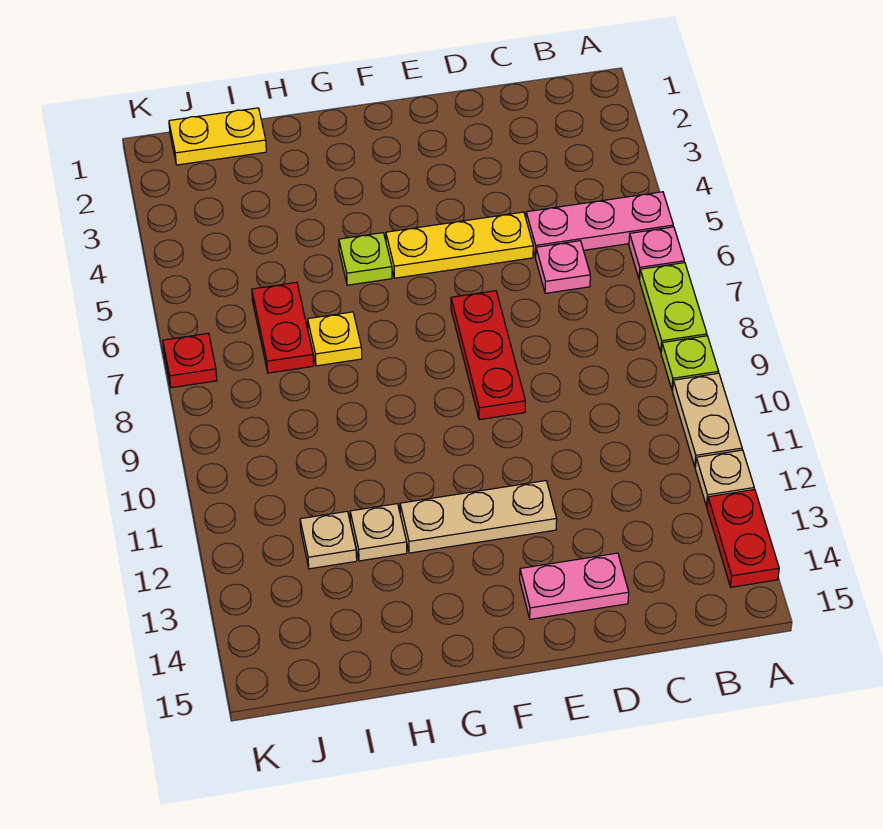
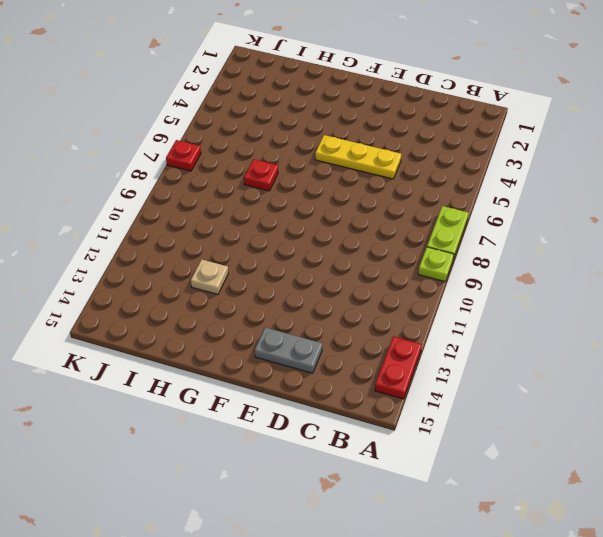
grey plate D14:E14 level 1 -> pink plate D14:E14 level 1
red plate H7 level 1 -> yellow plate H7 level 1
none -> pink plate A5:C5 level 1
none -> pink plate A6 level 1
none -> tan plate A10:A11 level 1

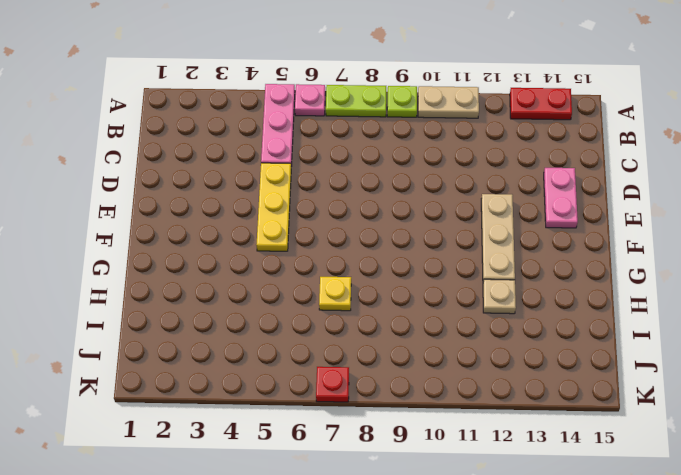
none -> tan plate A12 level 1
none -> pink plate C6 level 1
none -> red plate E7:E9 level 1

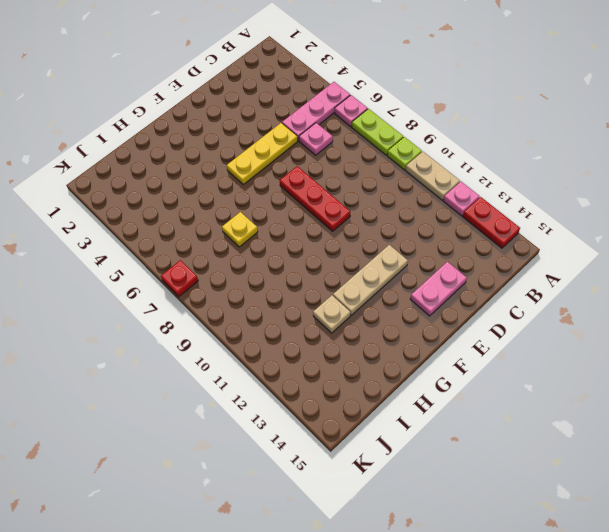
pink plate A12 level 1 -> tan plate A12 level 1
none -> lime plate G5 level 1
none -> yellow plate I1:J1 level 1
none -> red plate I6:I7 level 1

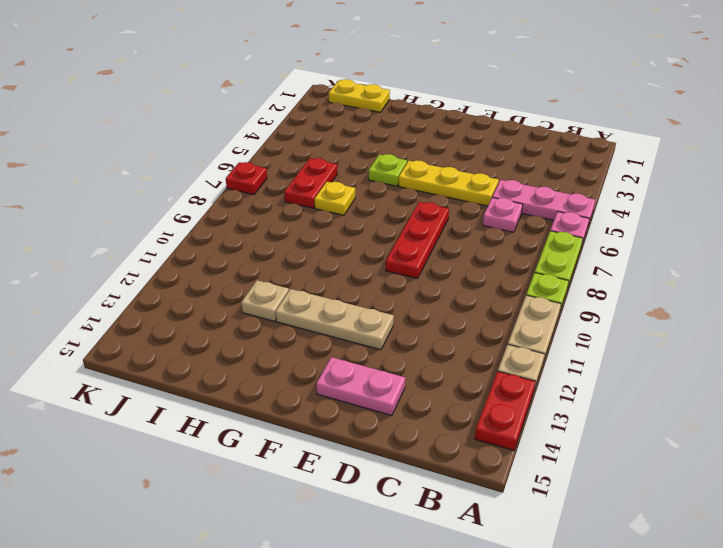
none -> tan plate I12 level 1

